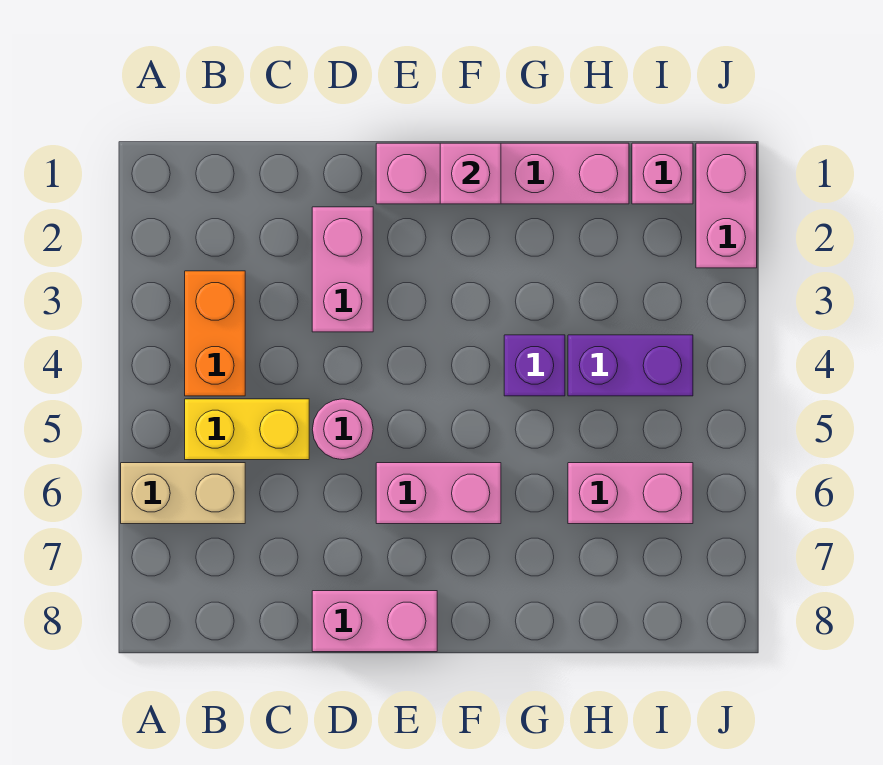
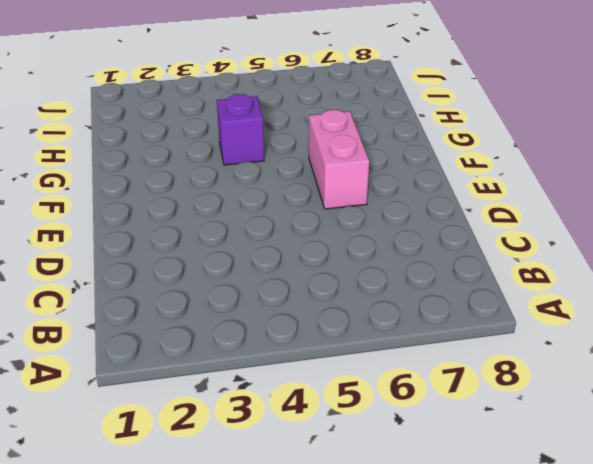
none -> tan brick A6:B6 level 1
none -> orange brick B3:B4 level 1
none -> yellow brick B5:C5 level 1

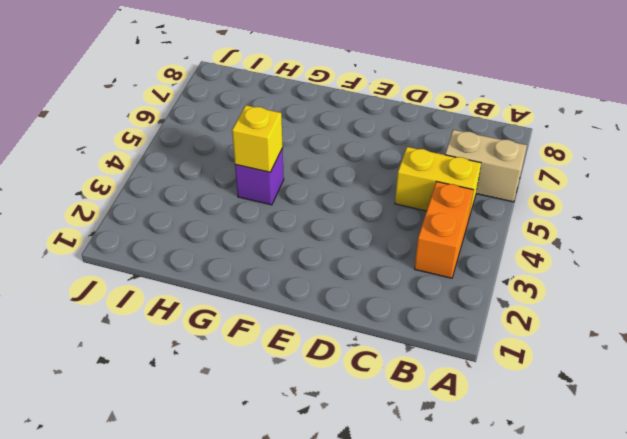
yellow brick G4 level 2 -> none
none -> pink brick D2:D3 level 1
none -> pink round brick D5 level 1
none -> pink brick D8:E8 level 1

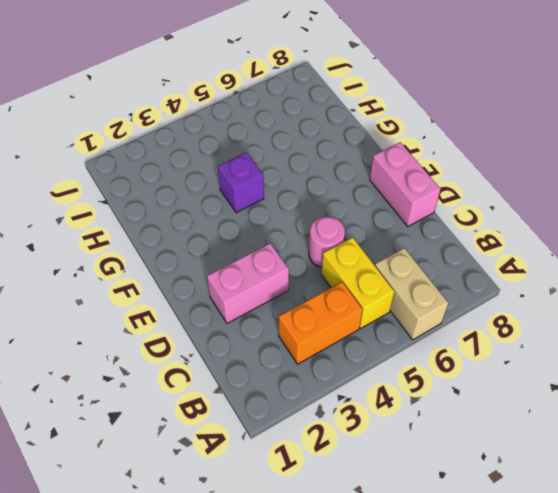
none -> pink brick E1:H1 level 1
none -> pink brick E6:F6 level 1
none -> purple brick H4:I4 level 1

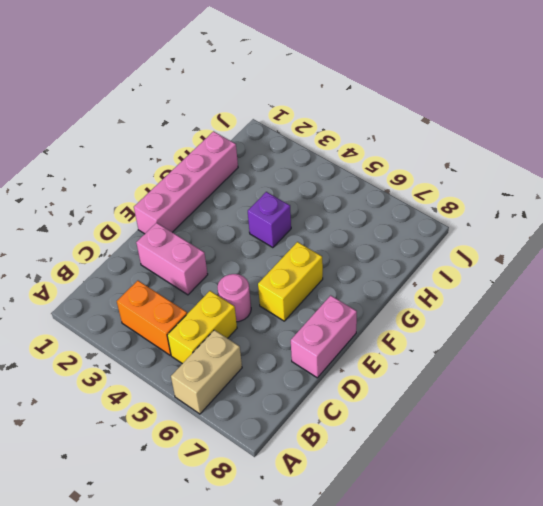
yellow brick E6:F6 level 1 -> pink brick E6:F6 level 1
none -> purple brick H4:I4 level 1
none -> pink brick H6:I6 level 1
none -> pink brick I1 level 1

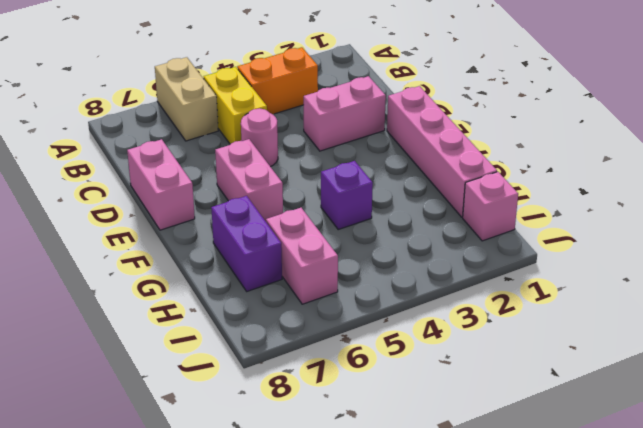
purple brick G7:H7 level 1 -> purple brick H4:I4 level 1
none -> pink brick J1:J2 level 1
none -> pink brick F1 level 2

